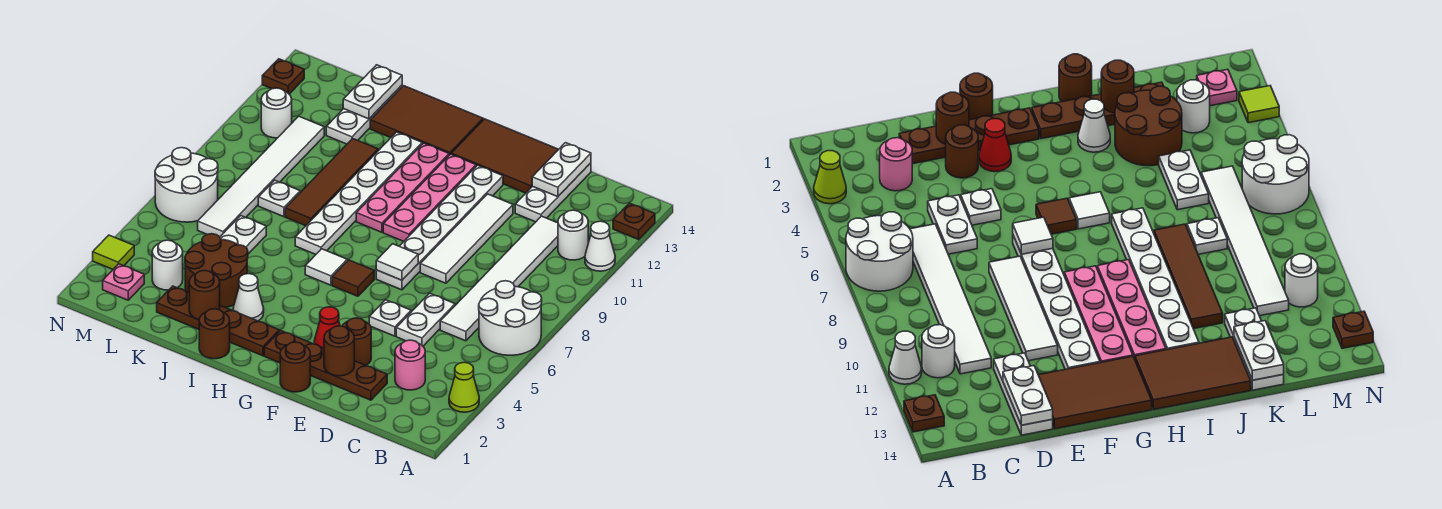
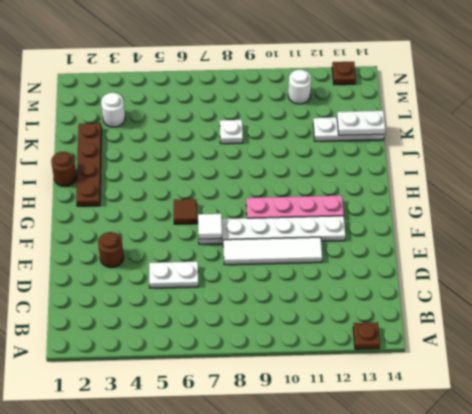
none -> lime cone A3 level 1
none -> white round brick A6:B7 level 1
none -> white cone A11 level 1
none -> white round brick B11 level 1

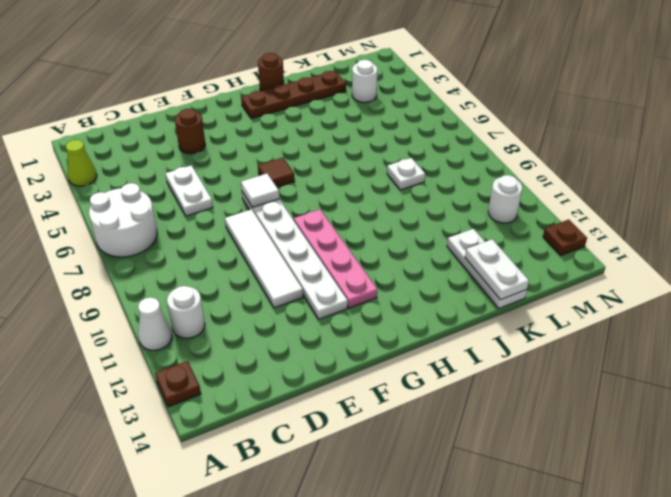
none -> pink round brick C3 level 1
none -> white tile C6:C11 level 1
none -> brown plate D2:G2 level 1
none -> white plate D12:D14 level 1

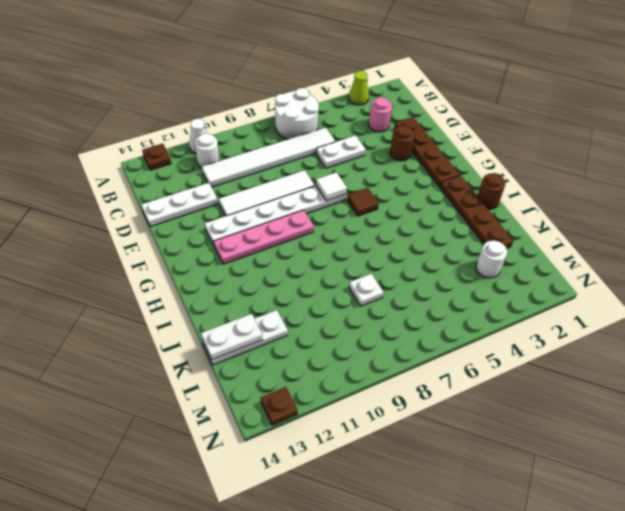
none -> white plate E5 level 1
none -> brown tile E13:G14 level 1
none -> brown round brick F1 level 1
none -> red cone F3 level 1

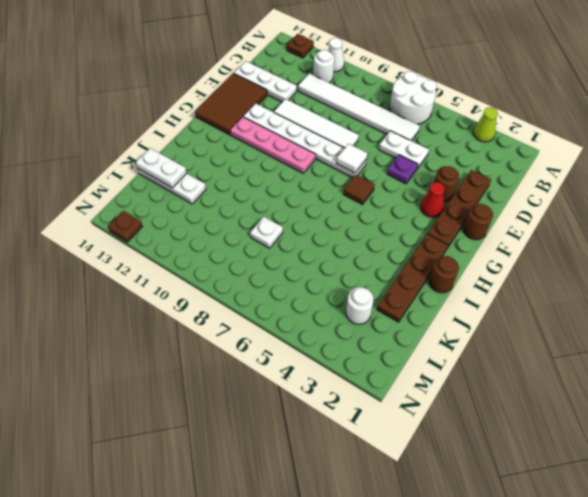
purple plate E5 level 1 -> white plate E5 level 1
none -> pink round brick C3 level 1
none -> white tile H6 level 1
none -> pink plate H9:H12 level 1
none -> brown tile H13:J14 level 1

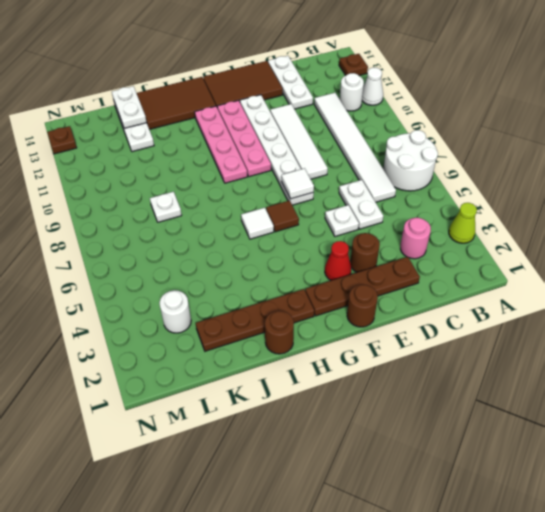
none -> white cone I3 level 1
none -> white plate I7:I12 level 1
none -> brown round brick J3:K4 level 1
none -> brown tile J8:J11 level 1

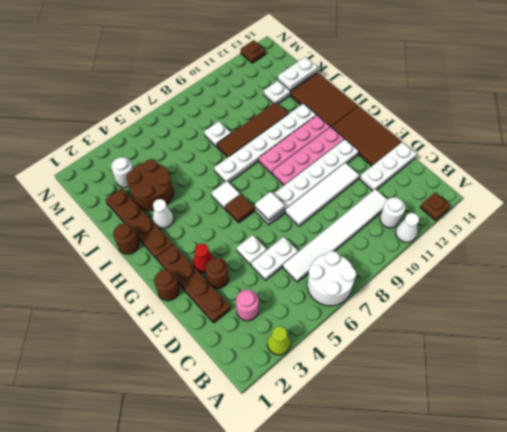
none -> white plate K5:K6 level 1
none -> white tile L6:L11 level 1
none -> pink plate M2 level 1
none -> white round brick M6:N7 level 1

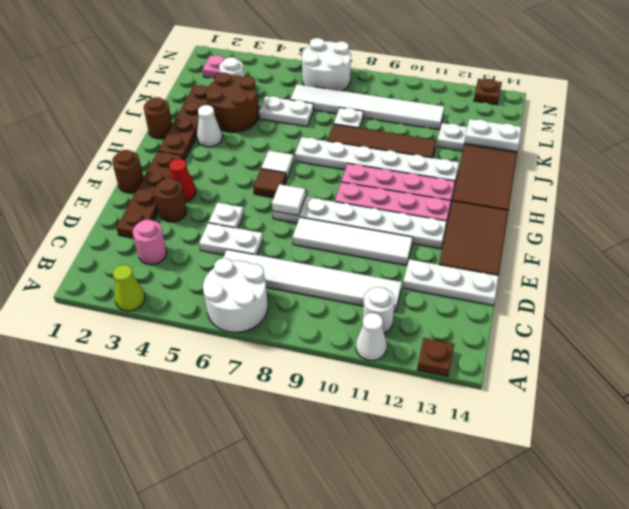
none -> white round brick M11 level 1
none -> lime tile N3 level 1
none -> white plate D13:D14 level 2
none -> brown round brick E2 level 2

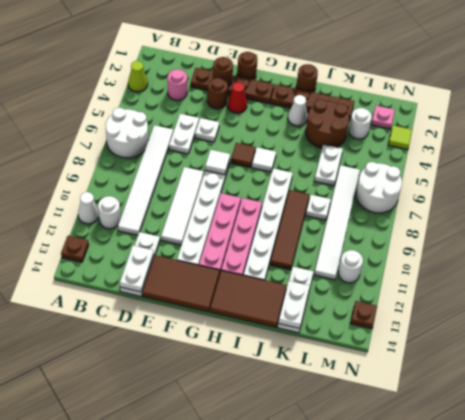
none -> brown round brick J2 level 2

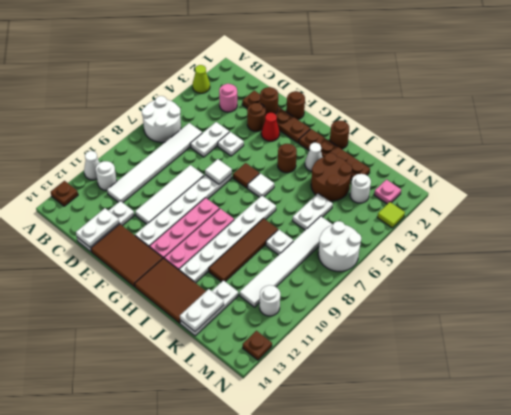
brown round brick H4 level 1 -> brown round brick J2 level 2

